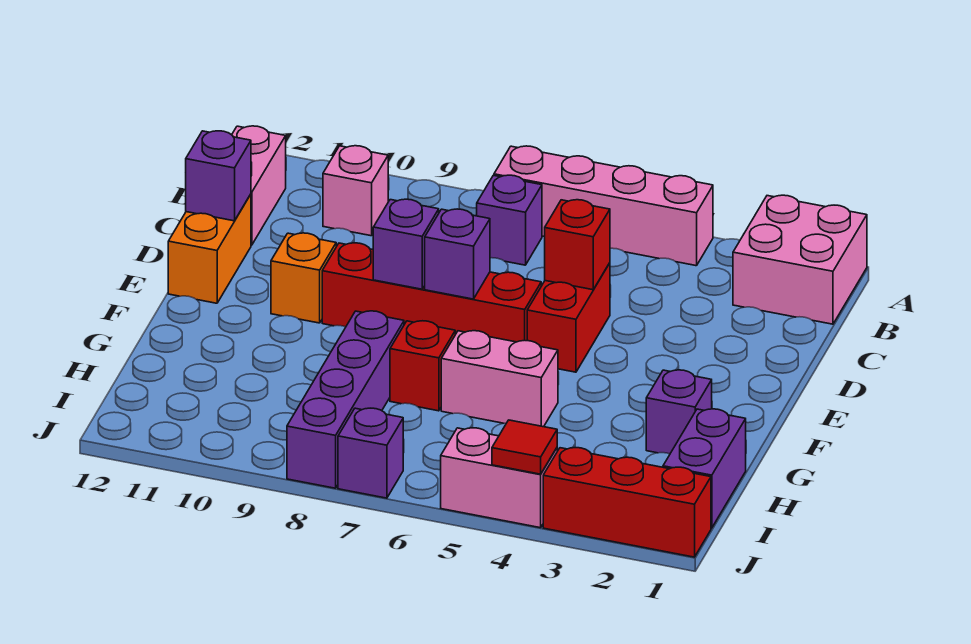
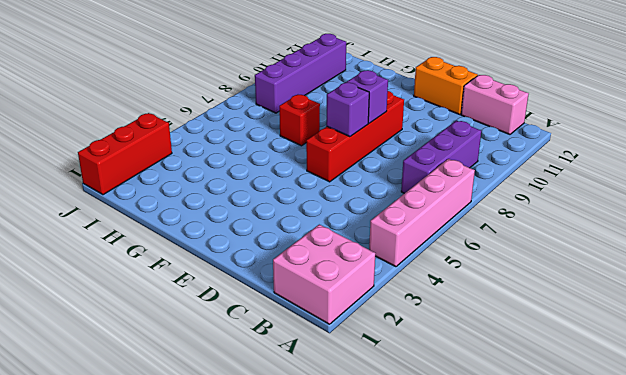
purple brick B7:B9 level 1 -> purple brick B7 level 1
purple brick I8:I11 level 1 -> purple brick G8:J8 level 1
none -> pink brick B10 level 1
none -> red brick D5:E5 level 1
none -> orange brick E10 level 1

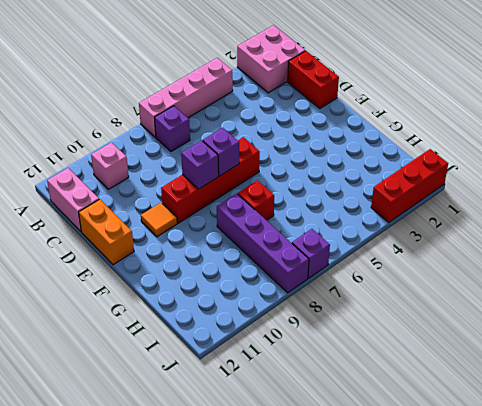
red brick C1:D1 level 1 -> red brick D5:E5 level 1
orange tile E10 level 1 -> orange brick E10 level 1
none -> purple brick G2 level 1
none -> pink brick G5:G6 level 1
none -> purple brick H1:I1 level 1

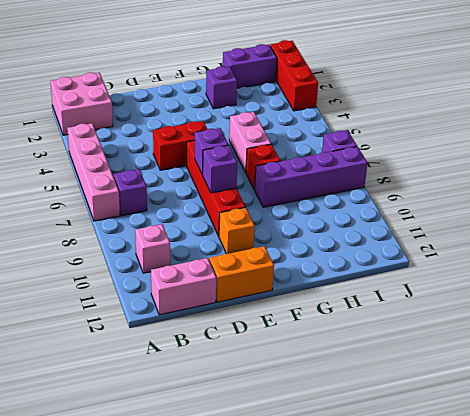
none -> pink brick J4:J5 level 1
none -> red brick D5 level 2
none -> purple brick D12 level 2

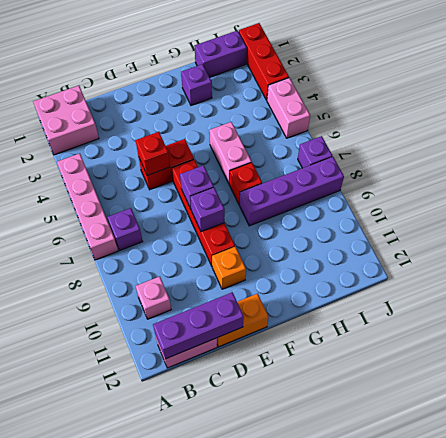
purple brick B12:D12 level 2 -> purple brick D12 level 2
none -> red tile J4 level 2

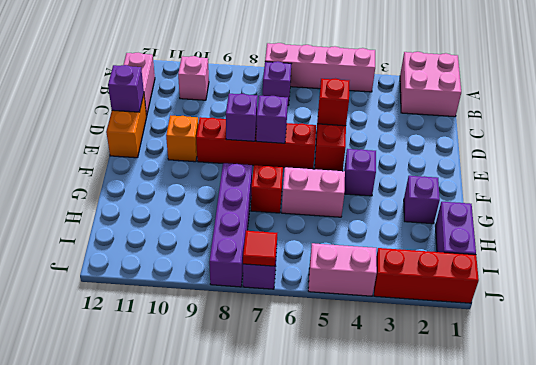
purple brick F4 level 1 -> none
red tile J7 level 2 -> red tile J4 level 2

